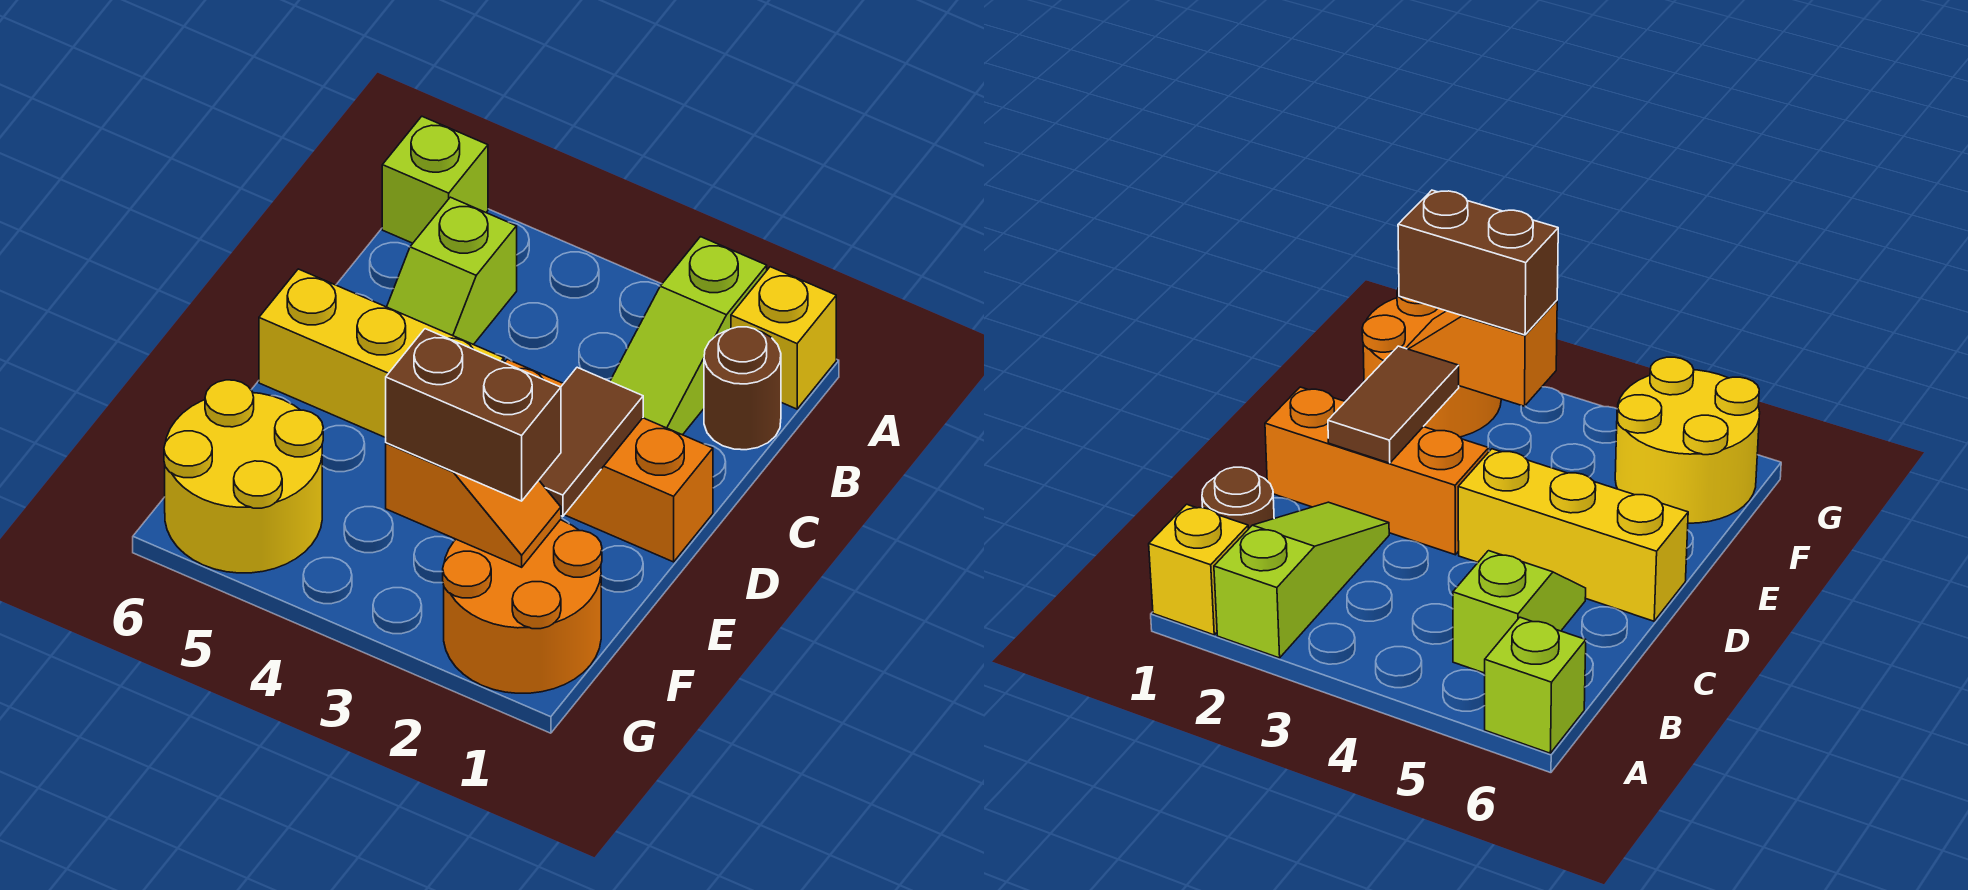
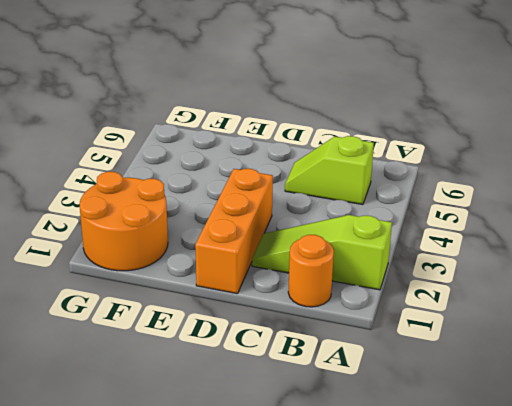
orange round brick B1 level 1 -> brown round brick B1 level 1
none -> yellow brick A1 level 1
none -> lime brick A6 level 1
none -> yellow brick D4:D6 level 1

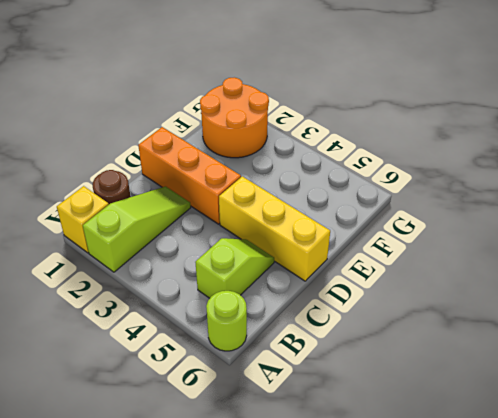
lime round brick A6 level 1 -> lime brick A6 level 1
none -> yellow round brick F5:G6 level 1
none -> brown tile D2:E2 level 2
none -> orange slope F2:F3 level 2 top 3

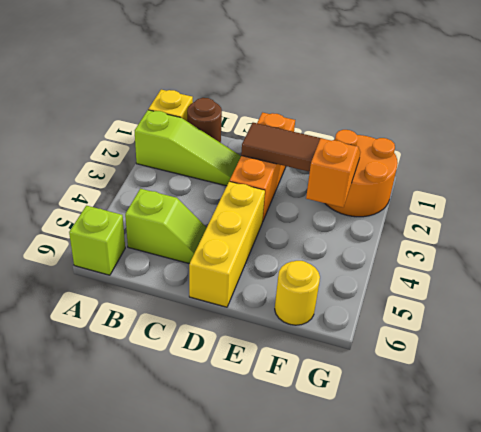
yellow round brick F6 level 1 -> yellow round brick F5:G6 level 1
none -> brown brick F2:F3 level 3

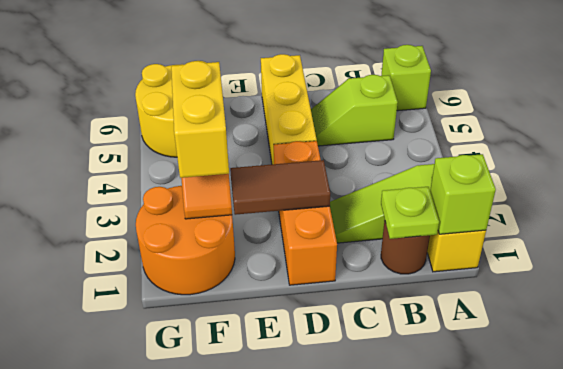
lime brick A1 level 2 -> none
lime plate B1 level 2 -> none
yellow brick F2:F3 level 3 -> brown brick F2:F3 level 3

